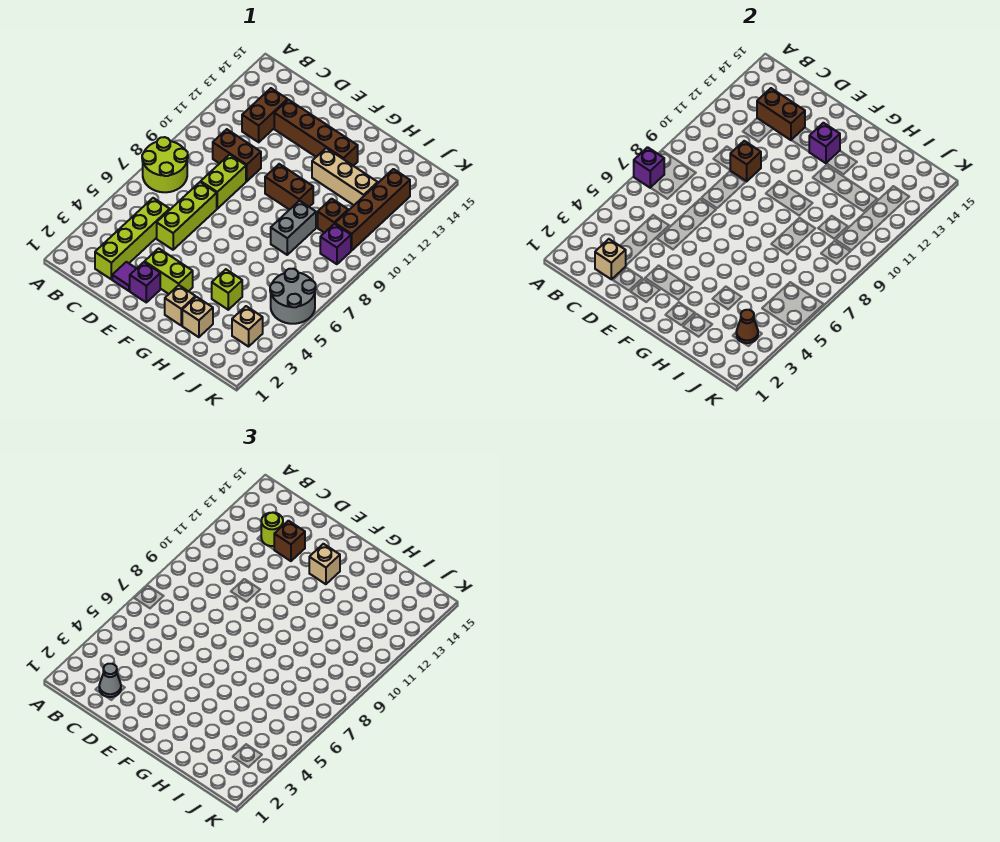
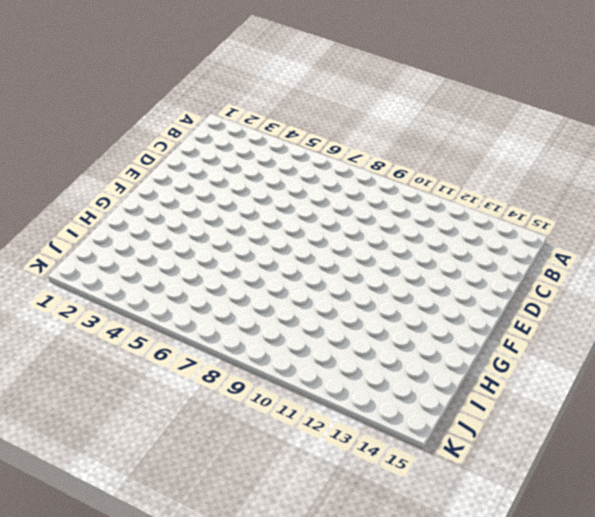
none -> lime round brick A7:B8 level 1
none -> lime brick C2:C5 level 1
none -> brown brick C10:D10 level 1
none -> brown brick C12:C13 level 1

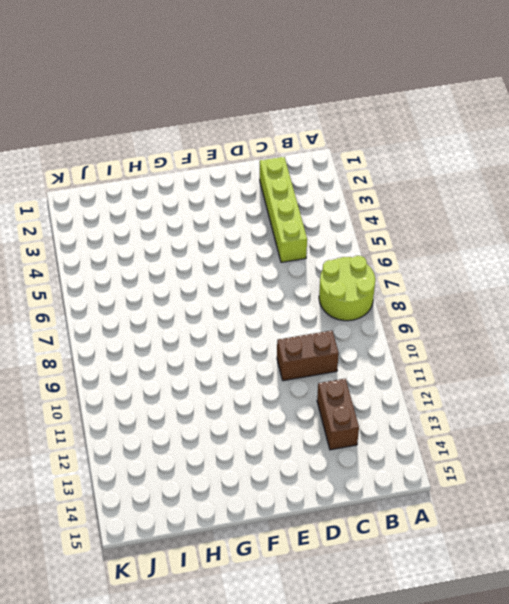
none -> purple tile D2 level 1
none -> lime brick D5:D7 level 1
none -> lime brick D8:D9 level 1
none -> brown brick D13:G13 level 1

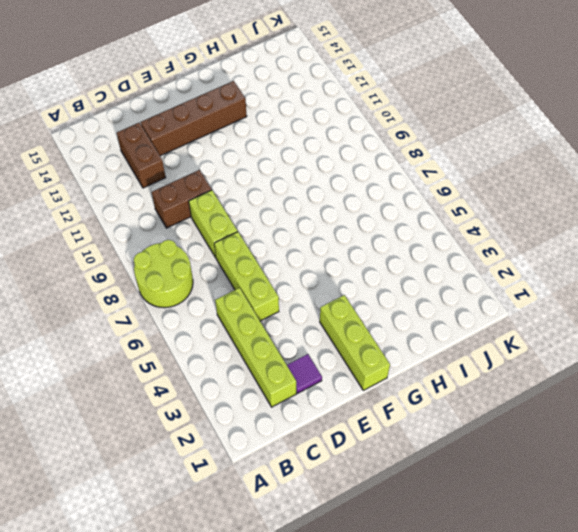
lime brick F1:F3 level 1 -> lime brick E3:F3 level 1
none -> purple brick E2 level 1
none -> brown brick F10:G10 level 1
none -> tan brick G2 level 1
none -> tan brick G12:I12 level 1

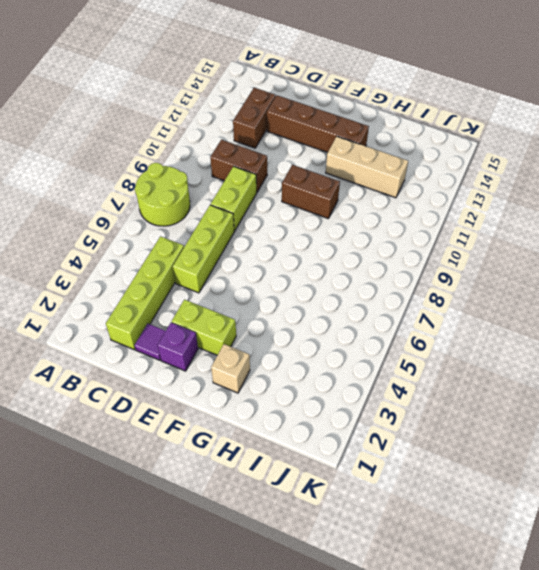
none -> tan brick H2 level 1
none -> lime brick H4 level 1
none -> grey brick H8:H9 level 1
none -> brown brick I10 level 1

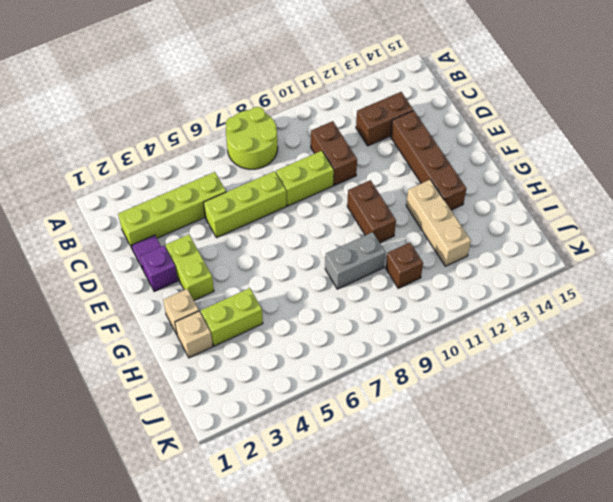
lime brick H3:H4 level 1 -> lime brick H4 level 1
none -> tan brick J3 level 1
none -> grey round brick J5:K6 level 1
none -> purple brick J9 level 1
none -> brown brick J10:J13 level 1

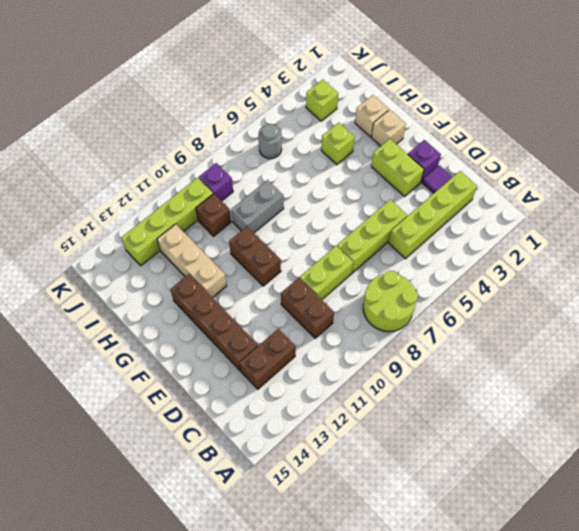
lime brick J3 level 1 -> tan brick J3 level 1
grey round brick J6 level 1 -> grey round brick J5:K6 level 1
lime brick J10:J13 level 1 -> brown brick J10:J13 level 1
none -> purple brick A7 level 2
none -> tan brick C2 level 2
none -> brown brick C13:D13 level 2
none -> brown brick D10 level 2

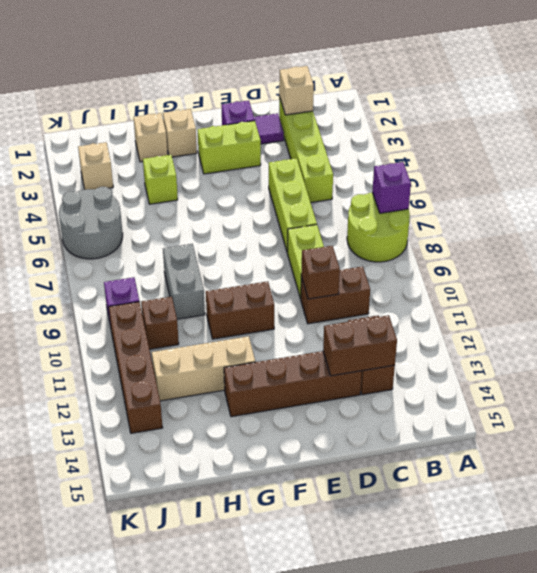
none -> purple brick F13 level 2
none -> brown cone J3 level 2
none -> grey cone C2 level 3
none -> lime round brick C13 level 3

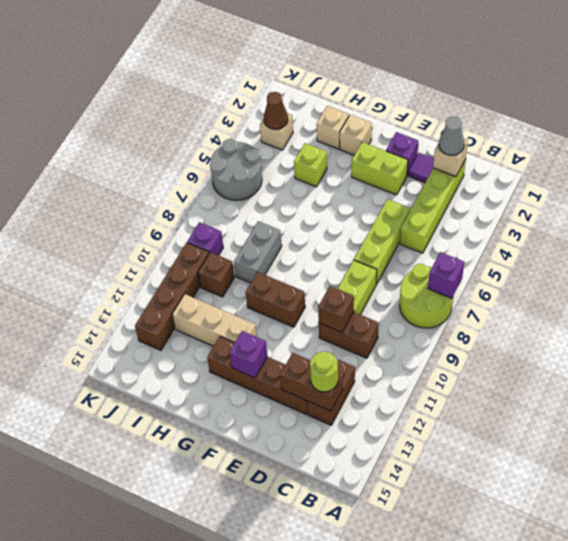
none -> brown brick D13 level 3
none -> tan brick F13 level 3

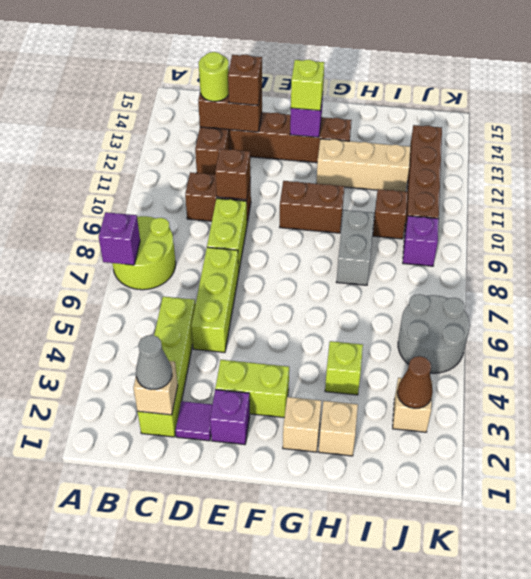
lime brick F13 level 3 -> tan brick F13 level 3

